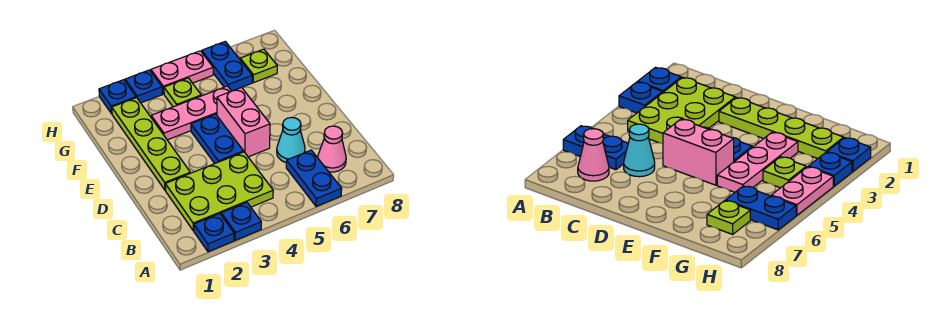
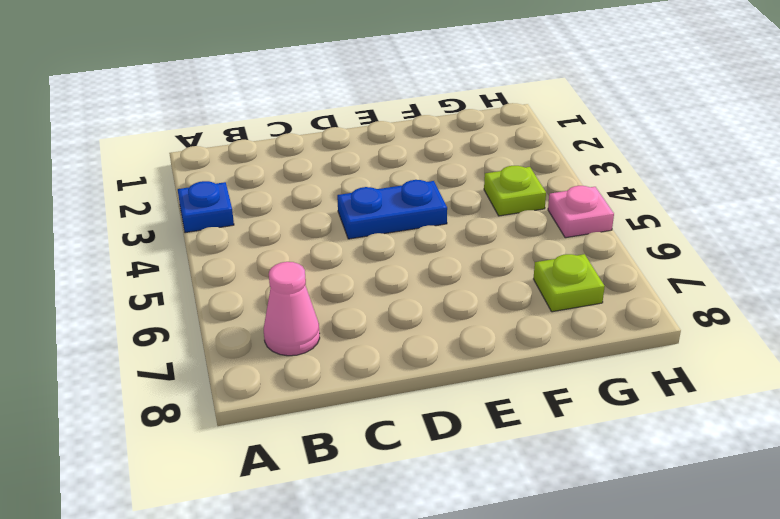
pink plate H5 level 1 -> pink plate H4:H5 level 1
none -> blue plate A2 level 1
none -> blue plate A6:B6 level 1
none -> lime plate B2:C4 level 1

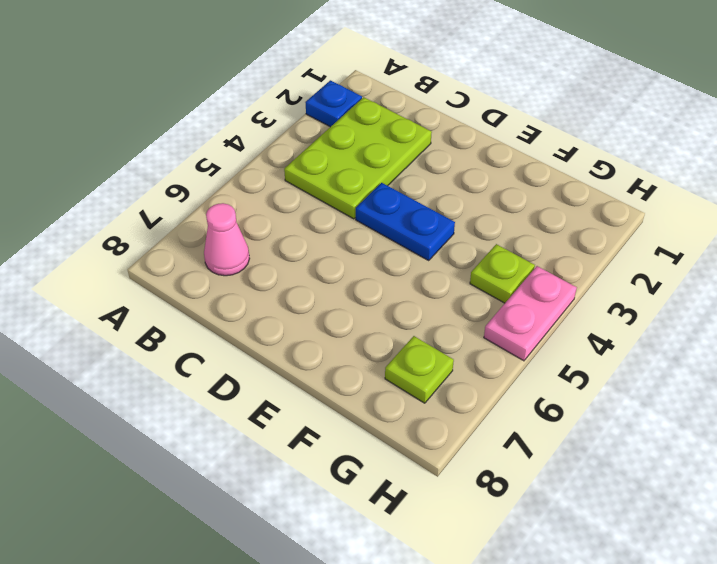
none -> blue plate A3 level 1
none -> blue plate A6:B6 level 1
none -> cyan cone C6 level 1

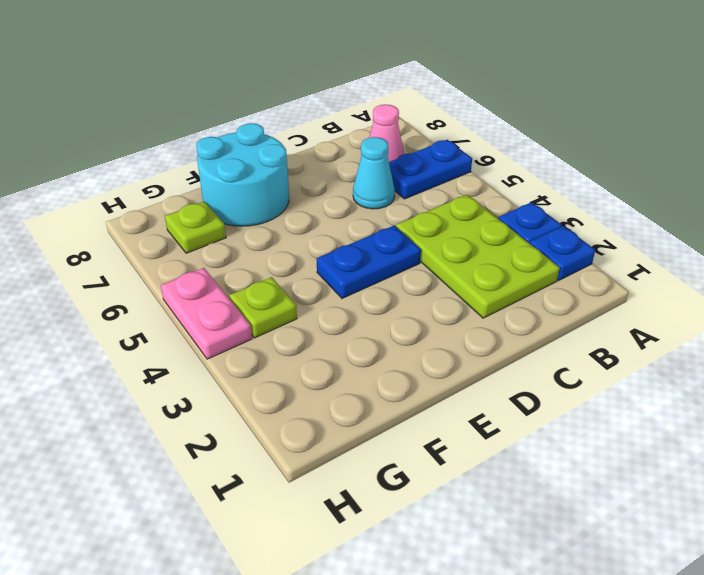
cyan round brick E7:F8 level 1 -> none
none -> lime plate D2:G2 level 1
none -> pink brick D5:E5 level 1
none -> pink plate F3:F5 level 1

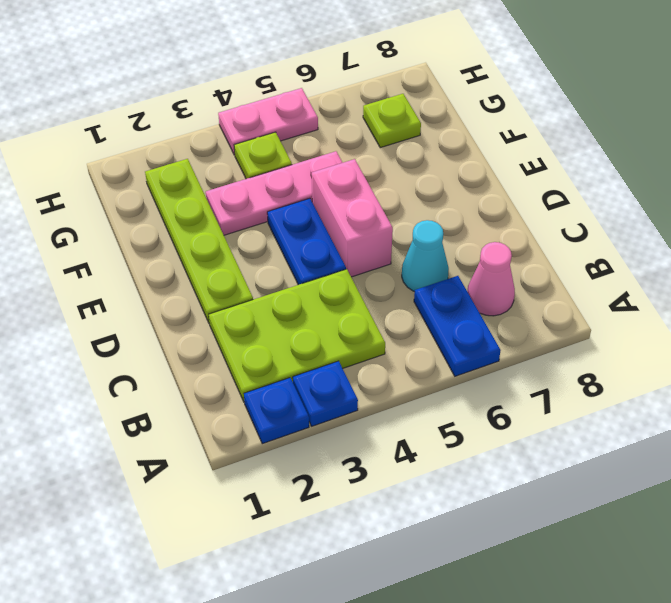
none -> blue plate G6:H6 level 1
none -> blue plate H2 level 1
none -> blue plate H3 level 1

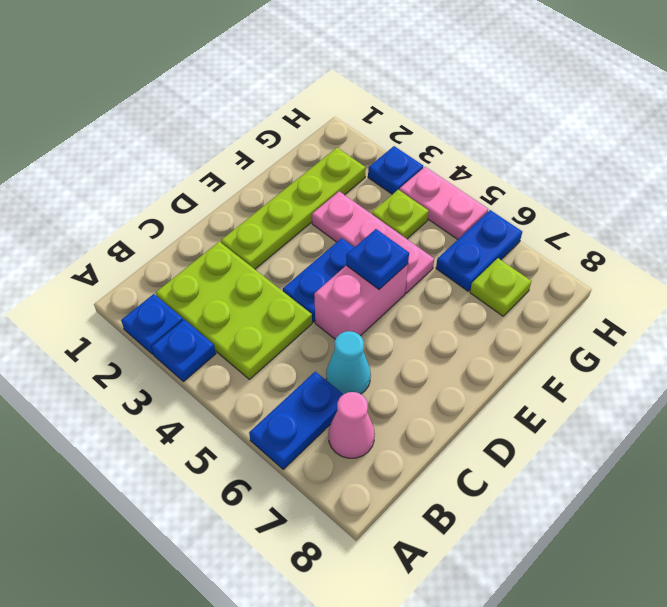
blue plate E5 level 2 -> blue plate H2 level 1

